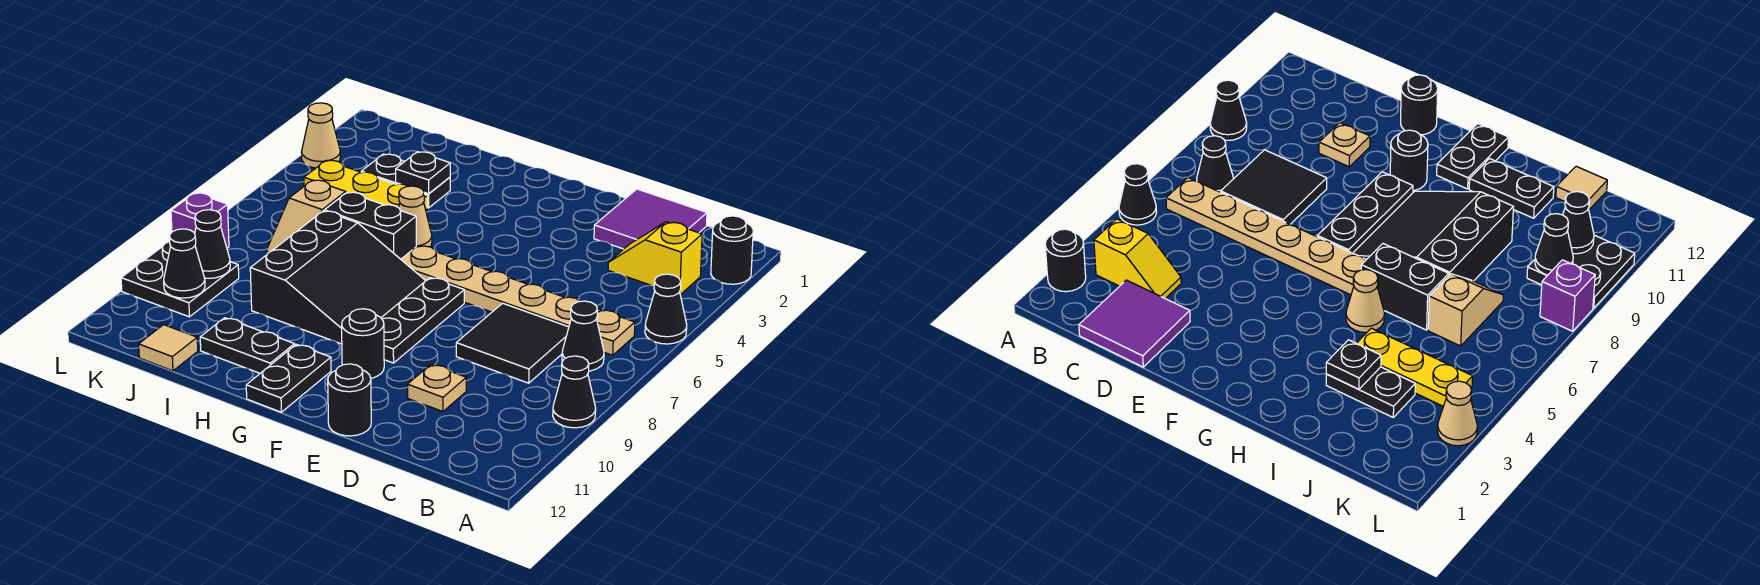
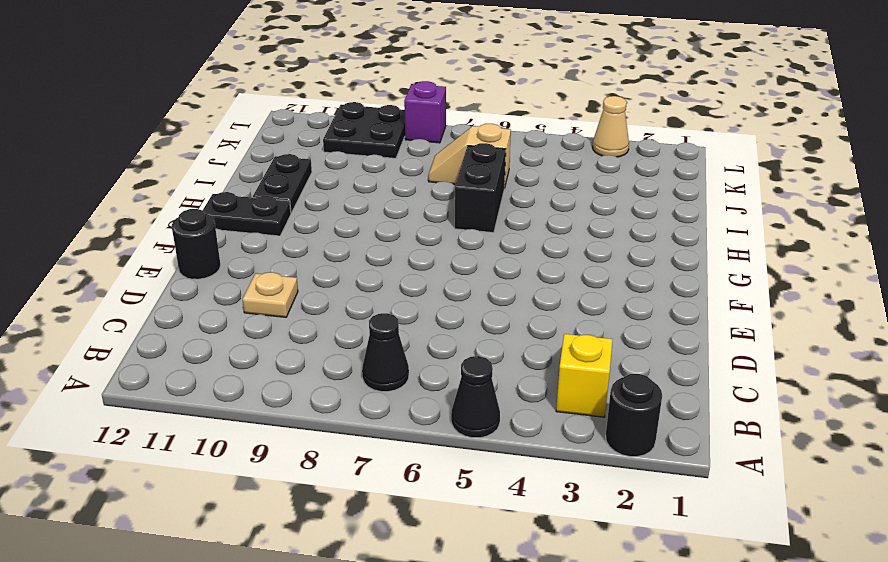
none -> black cone A9 level 1
none -> tan plate B6:G6 level 1
none -> purple tile C1:D2 level 1

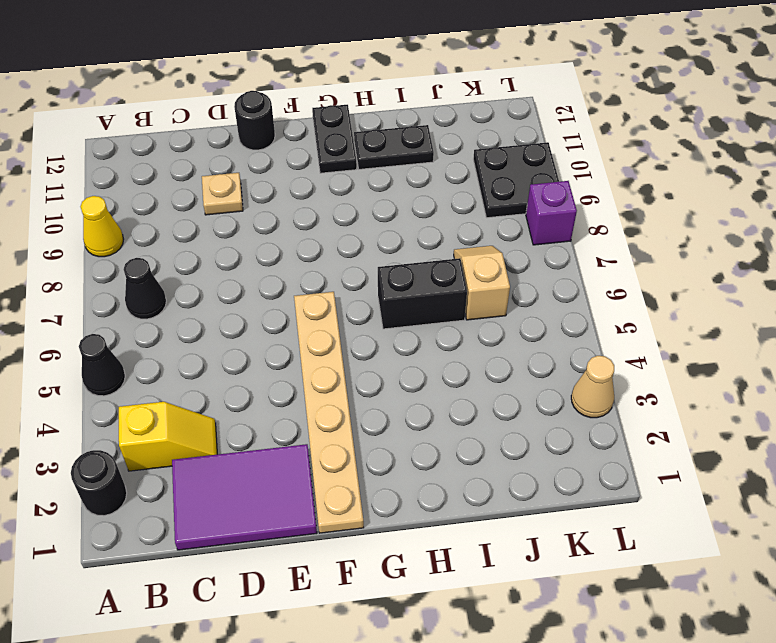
yellow cone A9 level 1 -> black cone A9 level 1
purple tile C1:E2 level 1 -> purple tile C1:D2 level 1
tan plate F1:F6 level 1 -> tan plate B6:G6 level 1
none -> black tile C7:D8 level 1
none -> black plate F7:F9 level 1
none -> black round brick F10 level 1

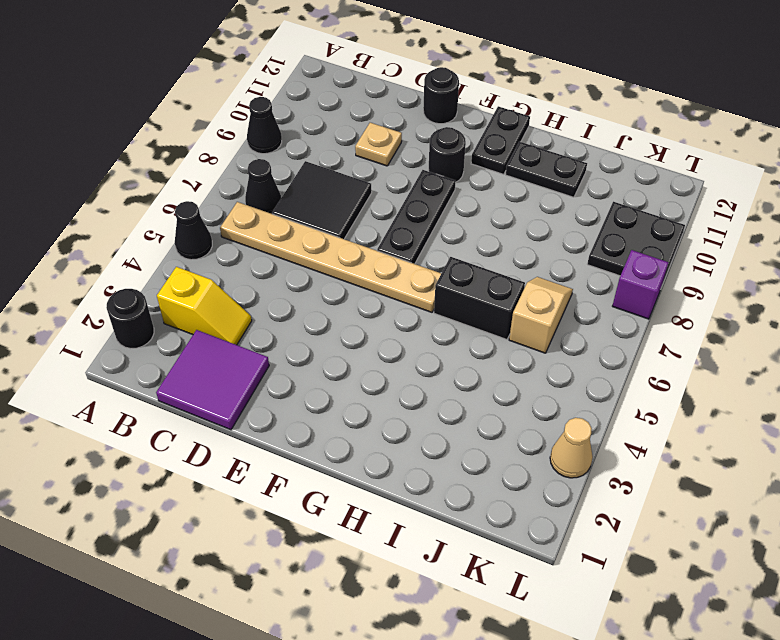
none -> black slope G7:I9 level 1 top I
none -> tan cone H5 level 1
none -> black plate I3:J3 level 1

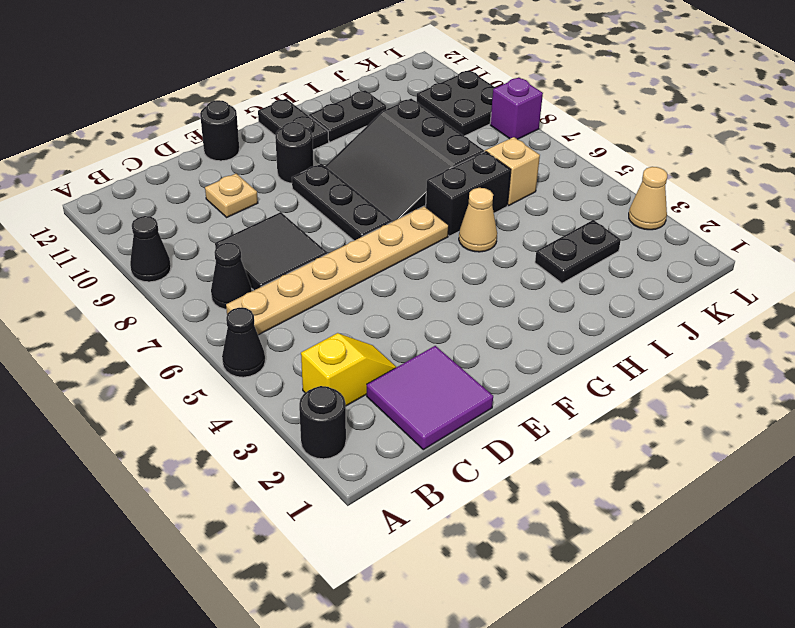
none -> yellow plate I4:K4 level 1
none -> tan tile J12 level 1
none -> black plate I3 level 2

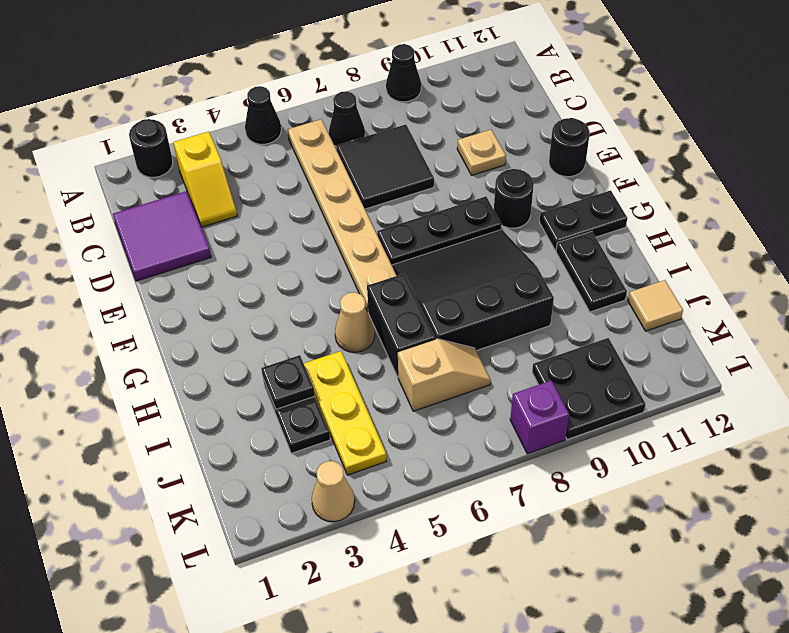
none -> black cone K9 level 2
none -> black cone K10 level 2

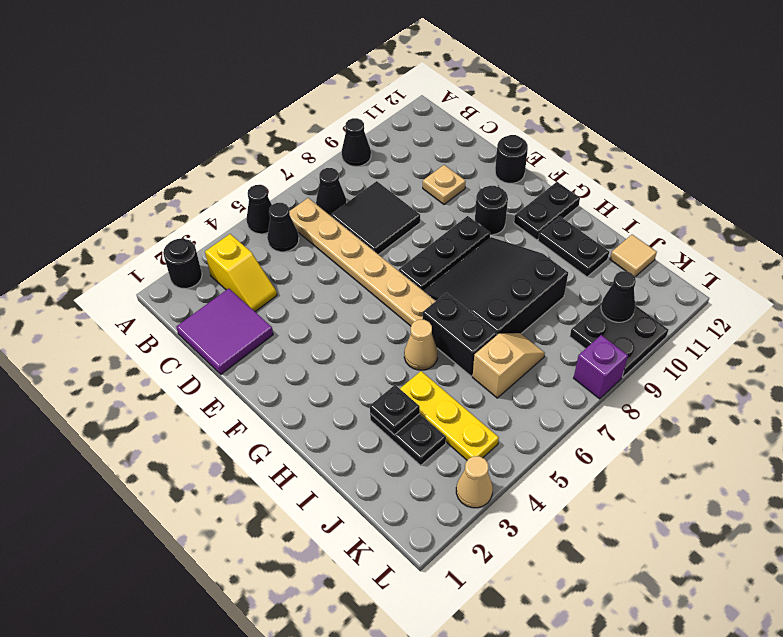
black cone B5 level 1 -> black cone K9 level 2

